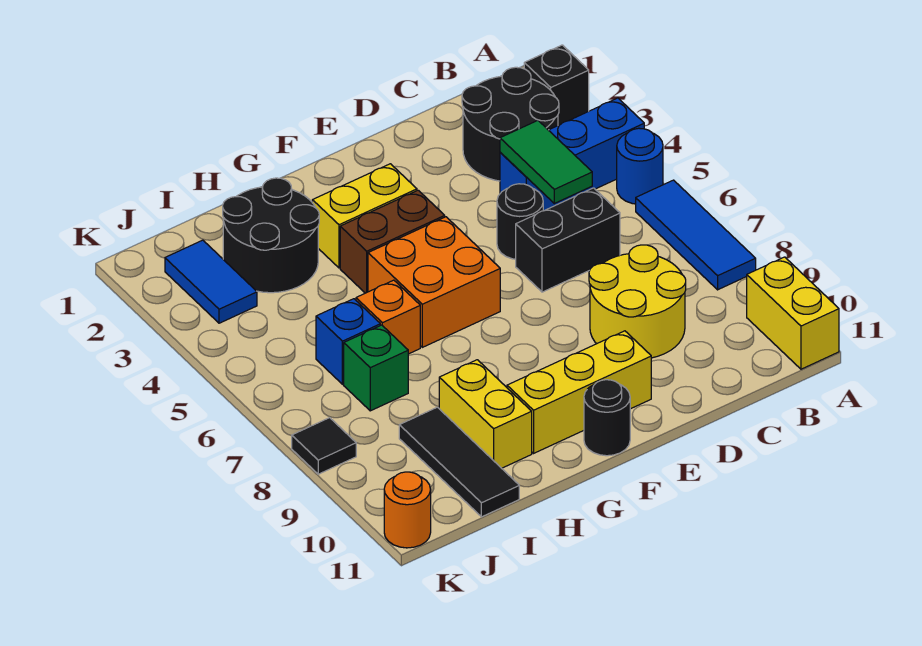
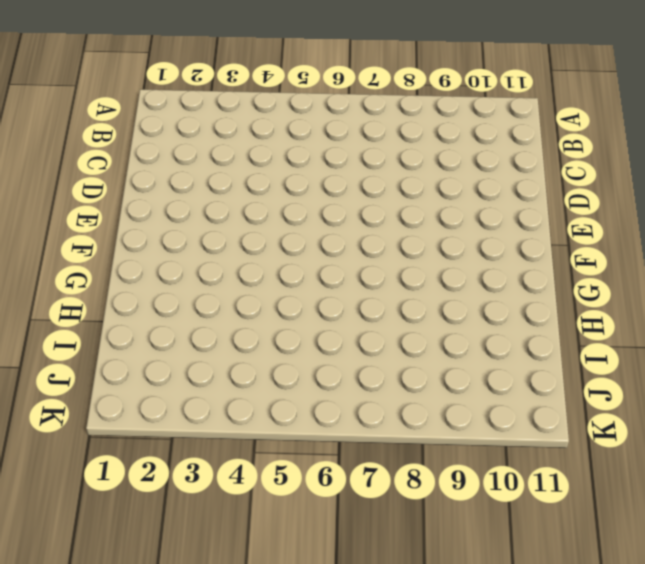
none -> black brick A2 level 1
none -> blue brick A4:C4 level 1
none -> blue round brick A5 level 1

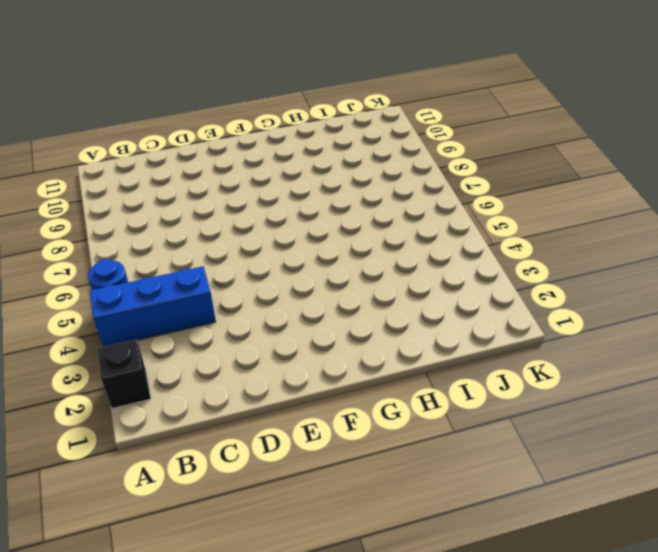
none -> blue tile A6:A8 level 1
none -> yellow brick A10:A11 level 1
none -> black round brick B2:C3 level 1

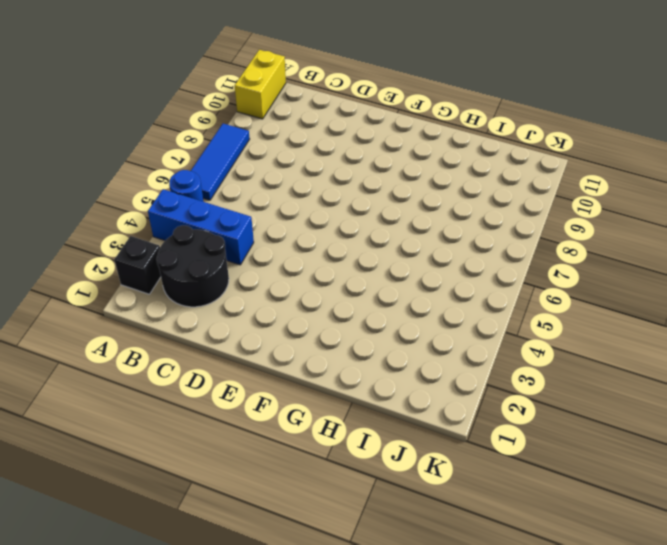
none -> black brick C6:D6 level 1
none -> yellow round brick C8:D9 level 1
none -> black round brick D5 level 1

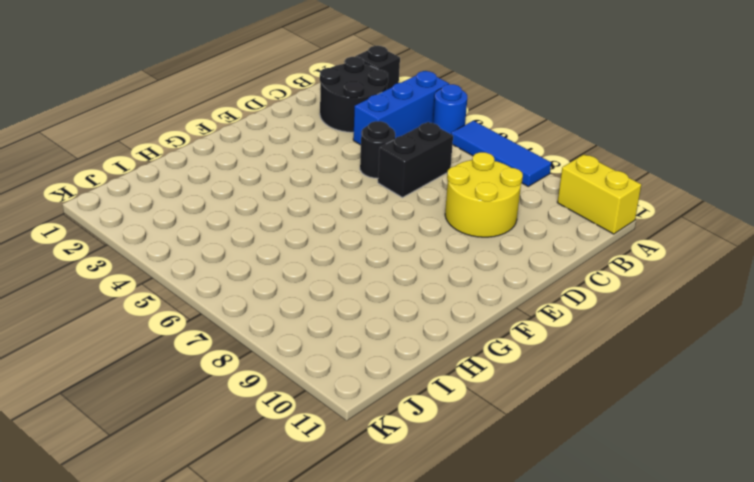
none -> yellow brick E10:G10 level 1
none -> yellow brick F3:G3 level 1
none -> brown brick F4:G4 level 1

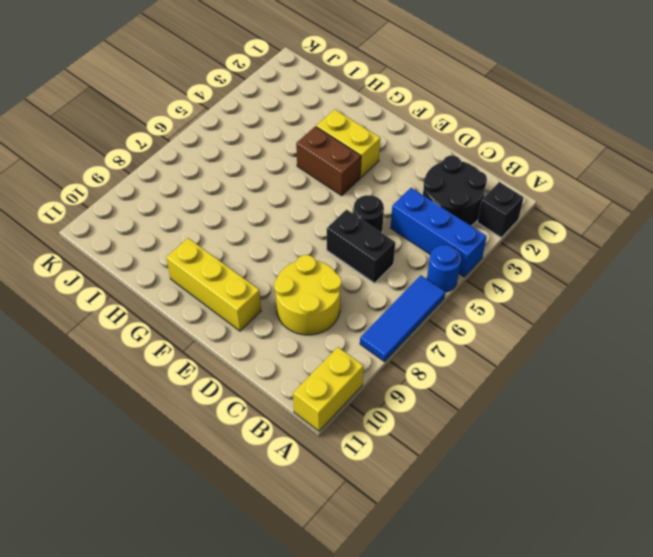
none -> orange brick F5:G6 level 1
none -> black round brick F11 level 1
none -> black round brick H2:I3 level 1

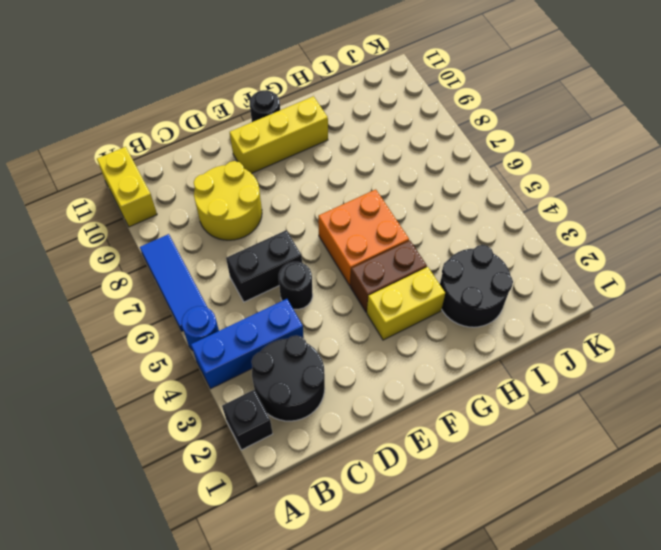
none -> orange brick H6 level 1
none -> yellow brick H9:H10 level 1
none -> blue brick I6 level 1

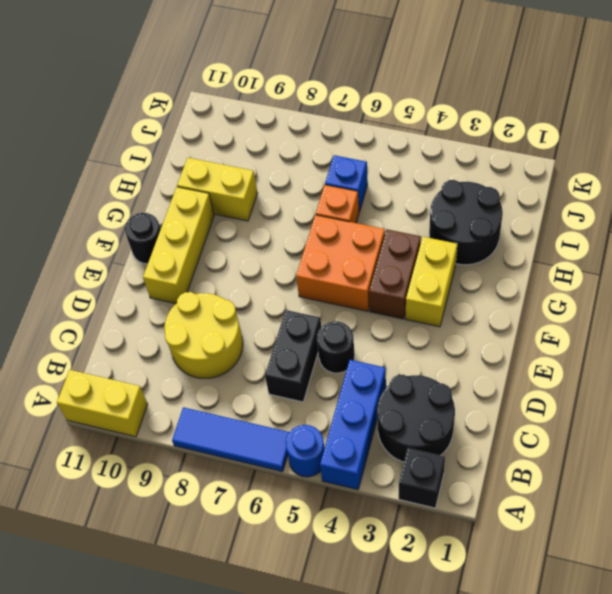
none -> green brick I7 level 1
none -> black tile I9:I11 level 1
none -> blue tile J2:J3 level 1

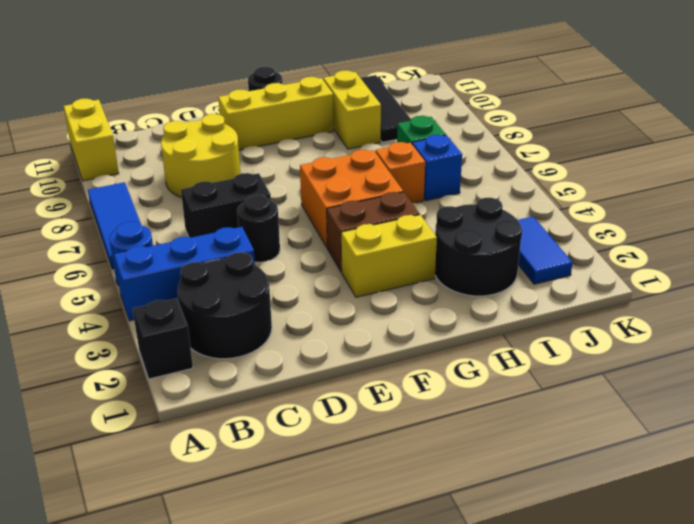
none -> black tile K8 level 1
none -> orange round brick K11 level 1
none -> green tile C4:C5 level 2

